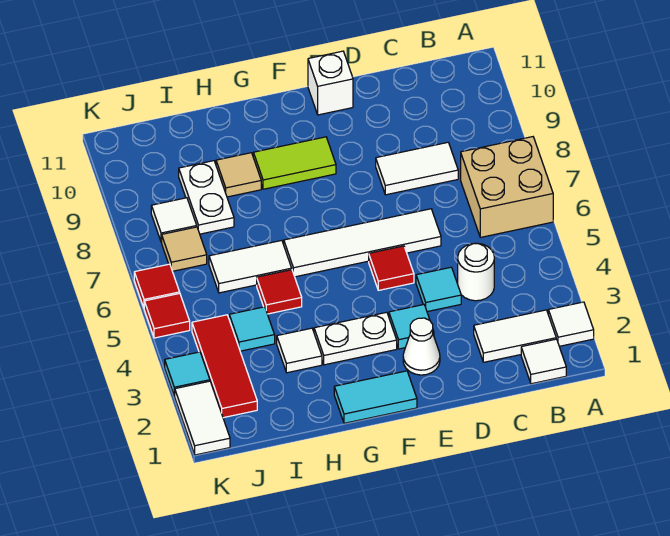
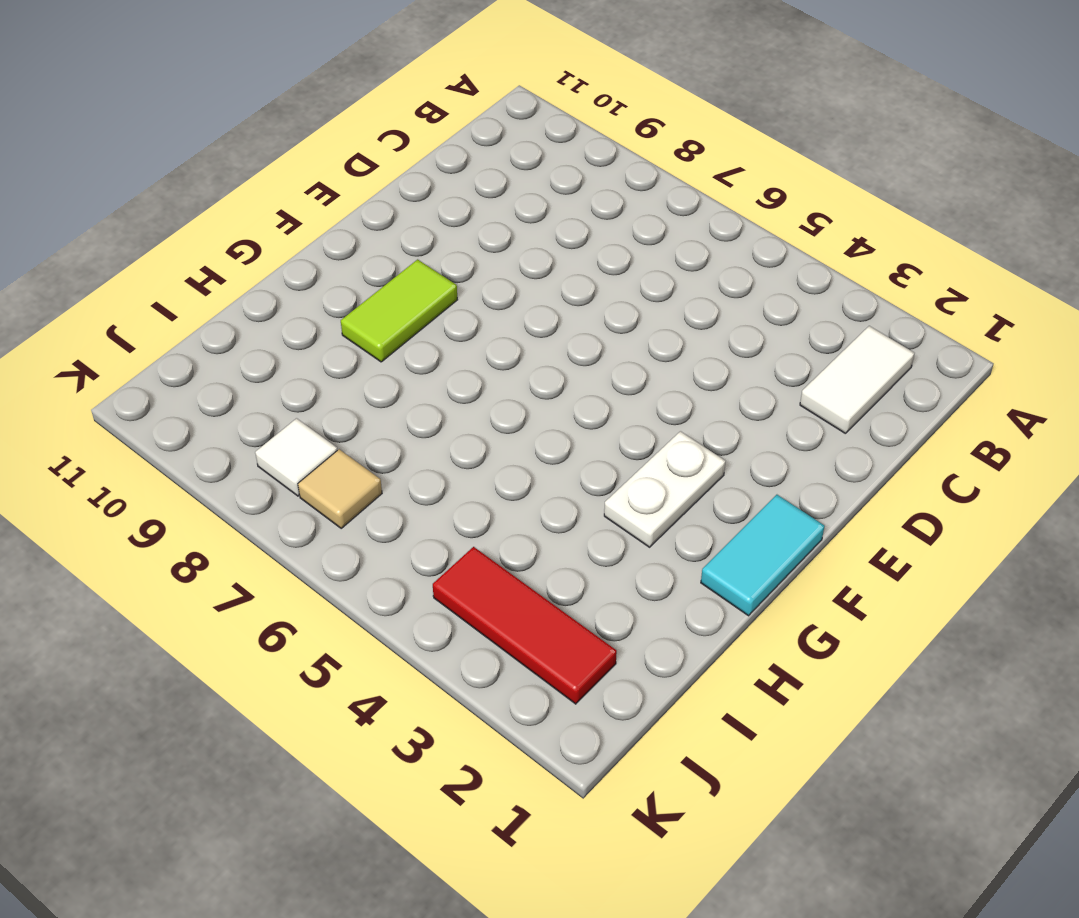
none -> white tile A2 level 1
none -> tan brick A6:B7 level 1
none -> white tile B1 level 1

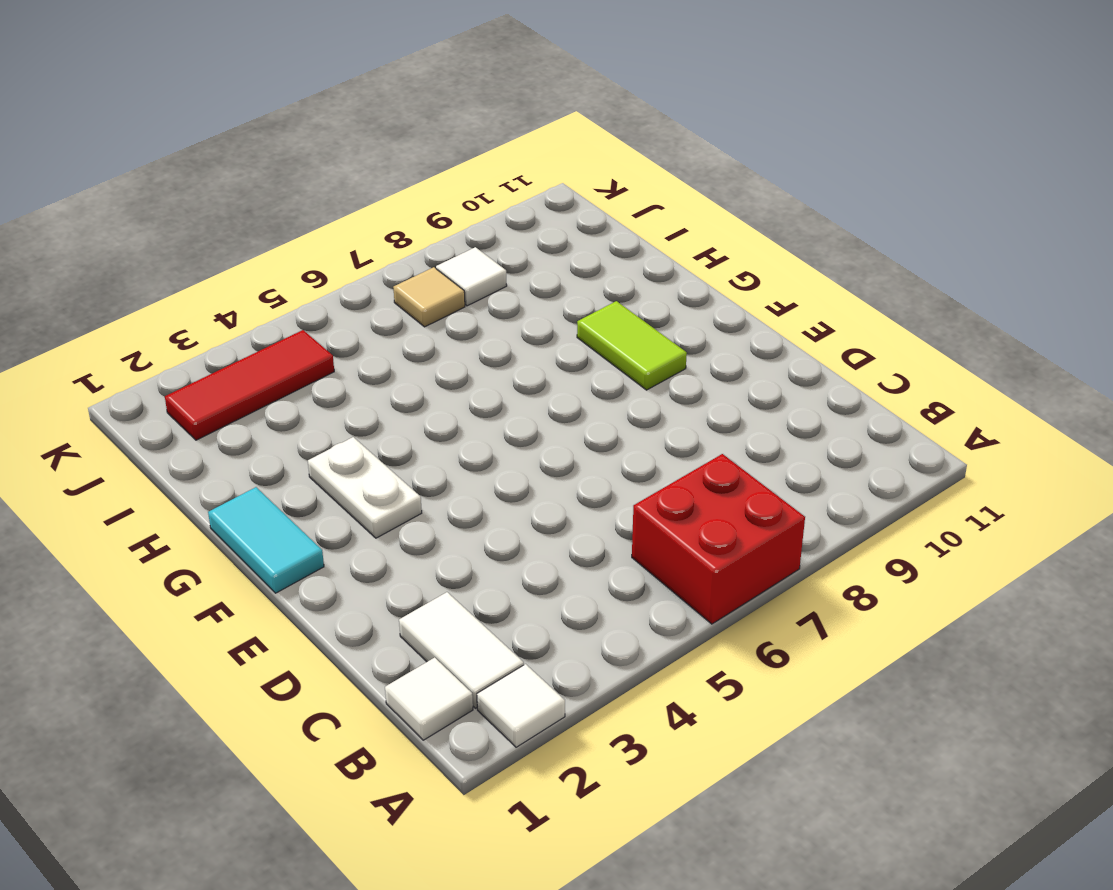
red brick A6:B7 level 1 -> tan brick A6:B7 level 1
none -> white round brick C4 level 1
none -> white tile C8:D8 level 1
none -> cyan tile D4 level 1

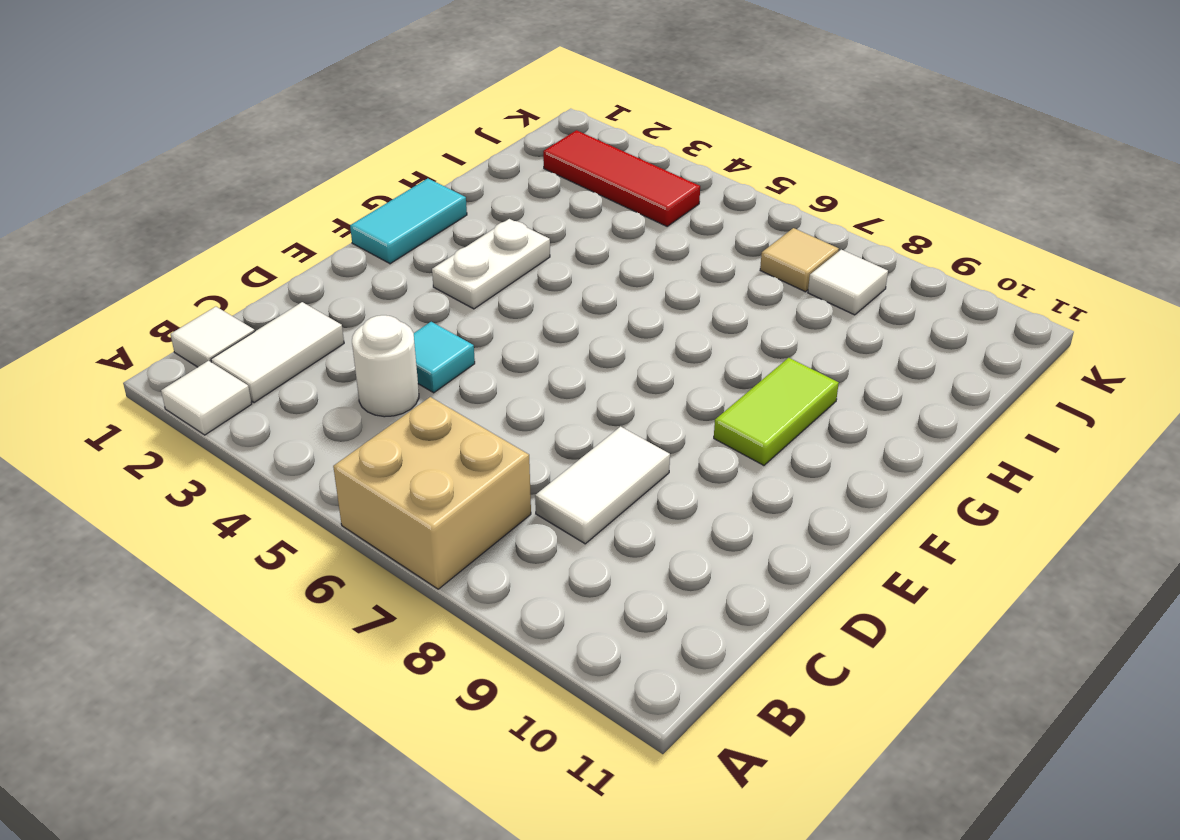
none -> white tile D6:G6 level 1
none -> white cone E2 level 1
none -> cyan tile E3 level 1

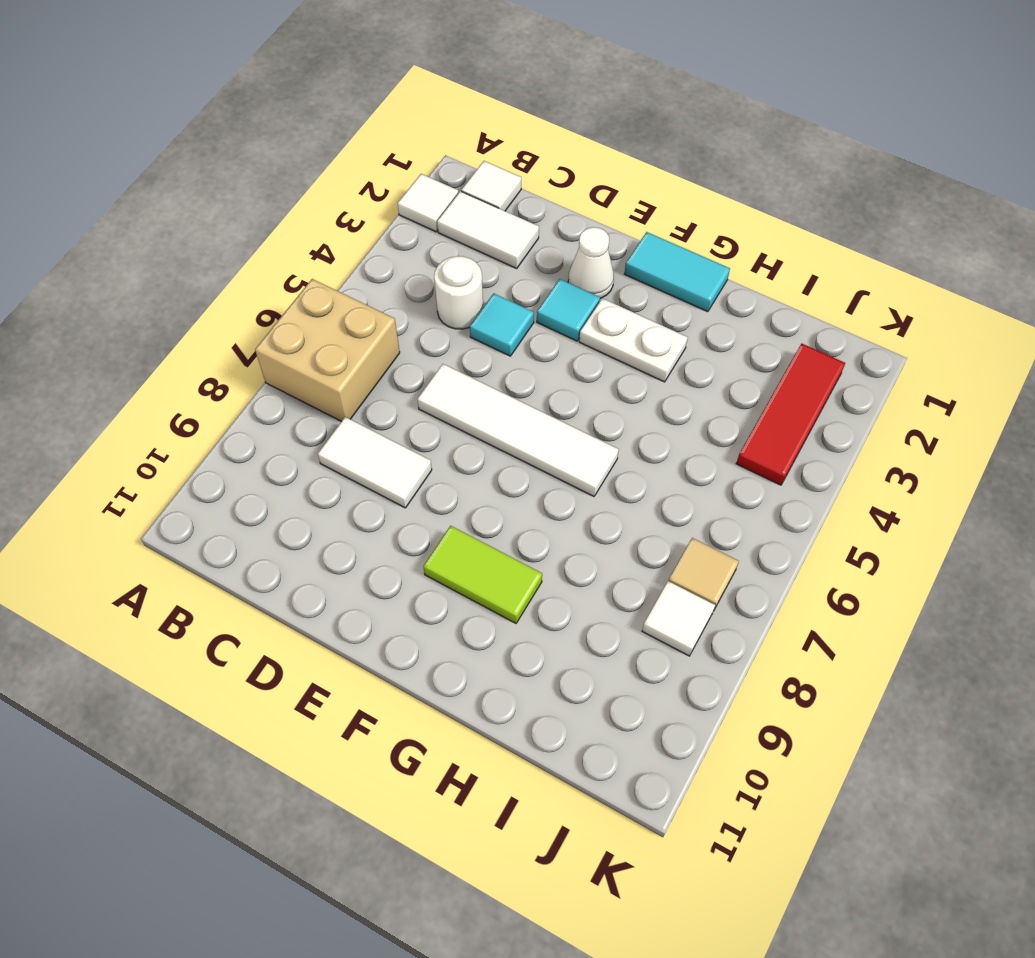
none -> red tile E5 level 1
none -> white brick E11 level 1
none -> white tile H3 level 1

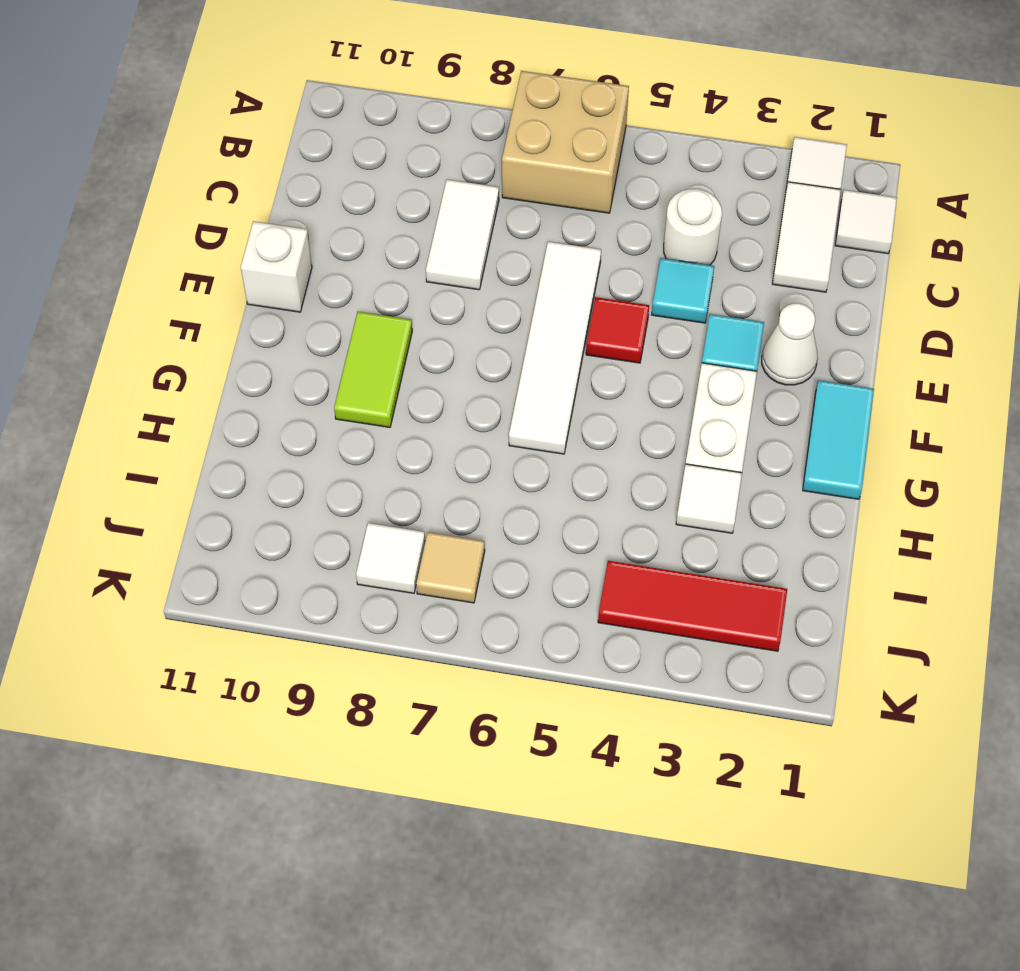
none -> red tile H5 level 1
none -> white tile H6:I6 level 1
none -> tan tile H9 level 1

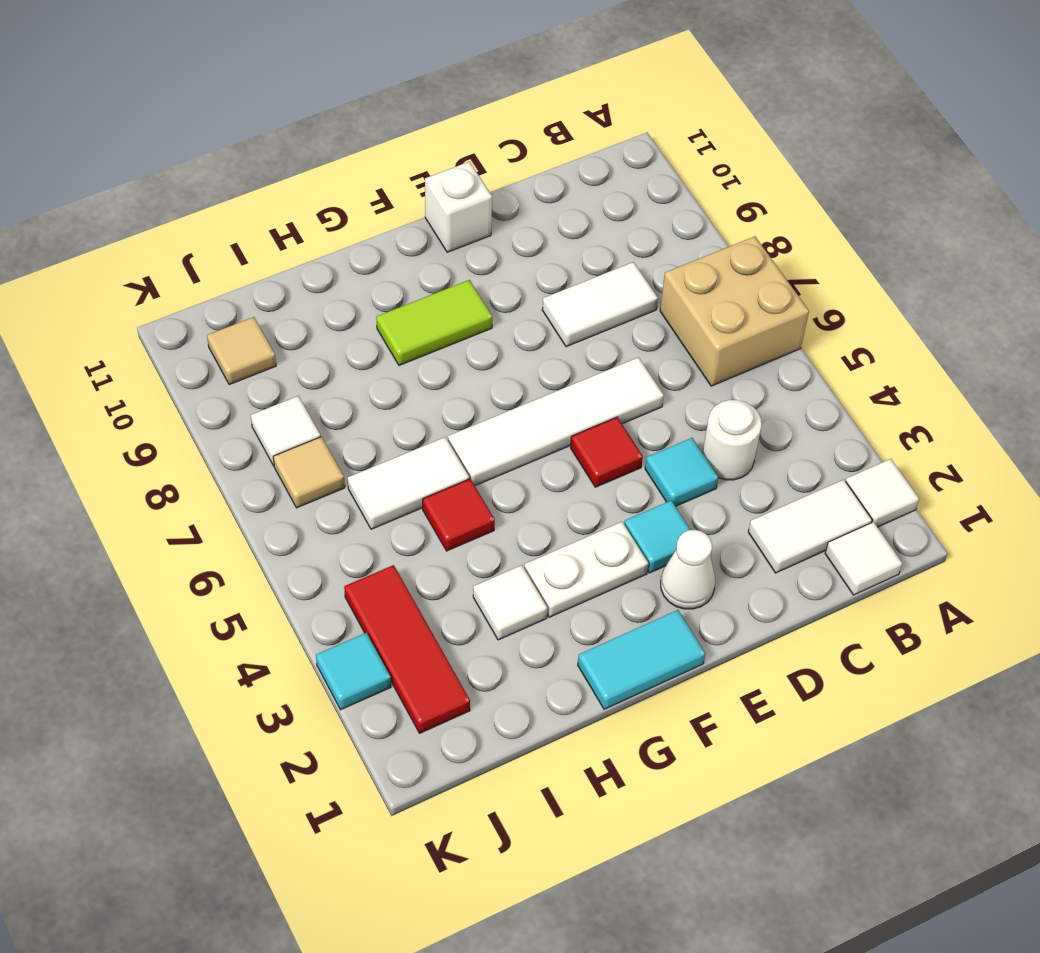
tan tile J10 level 1 -> tan tile H9 level 1
none -> cyan tile I4 level 1
none -> white plate I8:I9 level 1
none -> white tile K1:K2 level 1

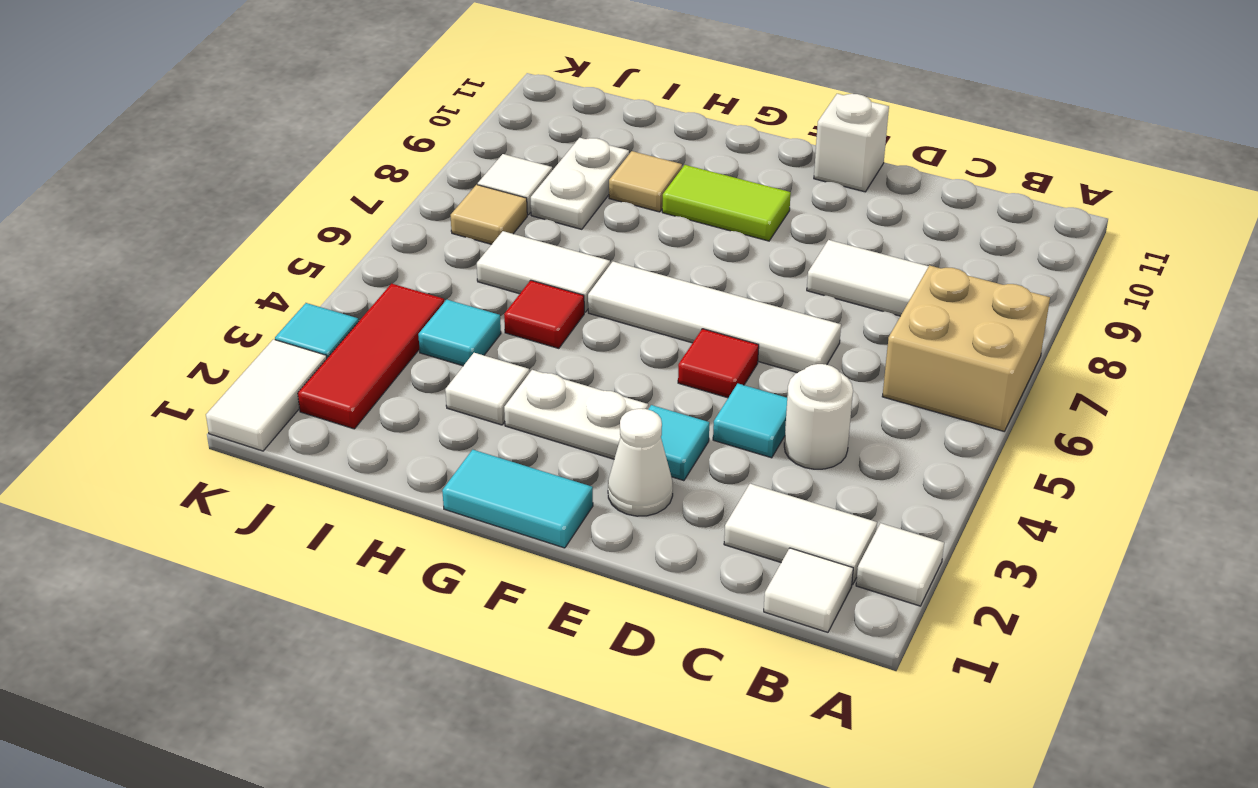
none -> red tile K5 level 1
none -> red tile K6 level 1

